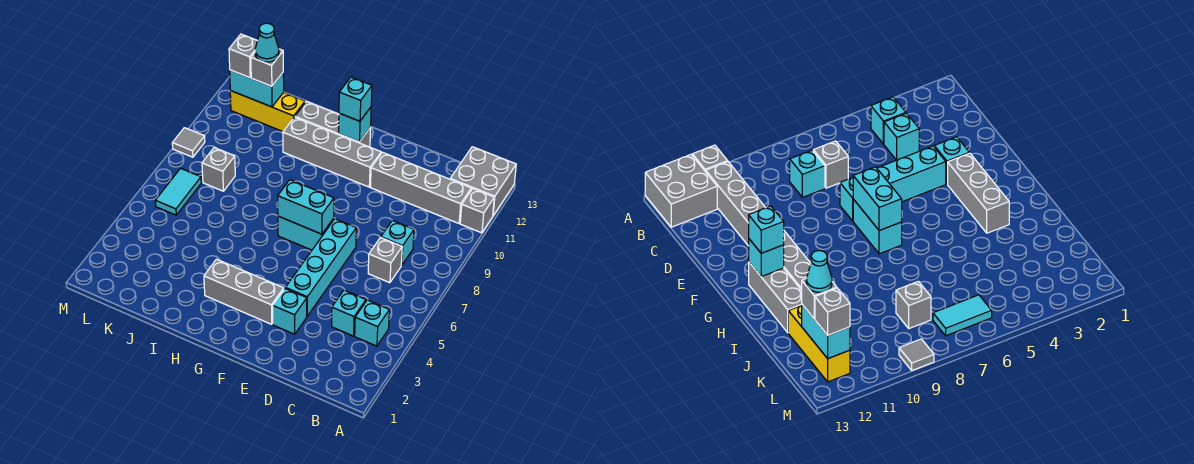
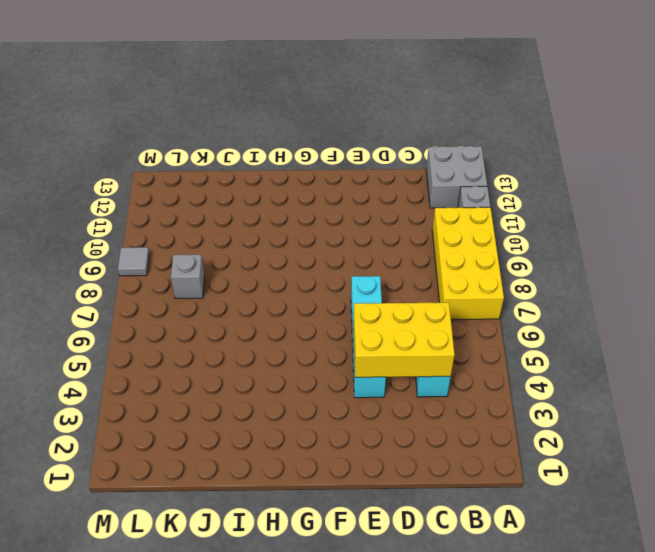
yellow brick A7:B10 level 1 -> none
yellow brick C4:E5 level 2 -> none
none -> cyan brick B4 level 1
none -> grey brick B11:E11 level 1
none -> grey brick C7 level 1

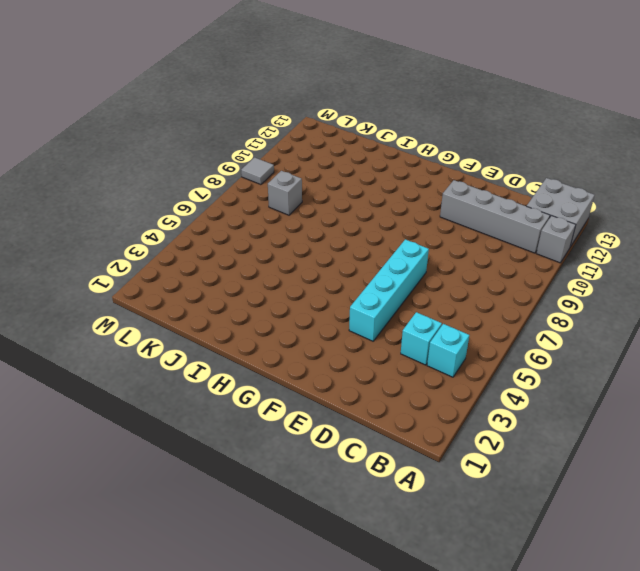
none -> grey brick C7 level 1
none -> cyan brick C8 level 1
none -> cyan brick E3 level 1

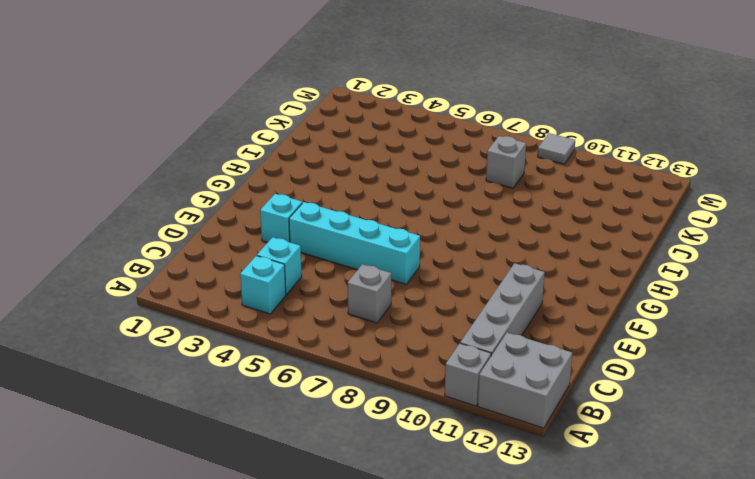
none -> cyan brick C8 level 1
none -> grey brick F3:H3 level 1
none -> cyan brick F7:G7 level 1

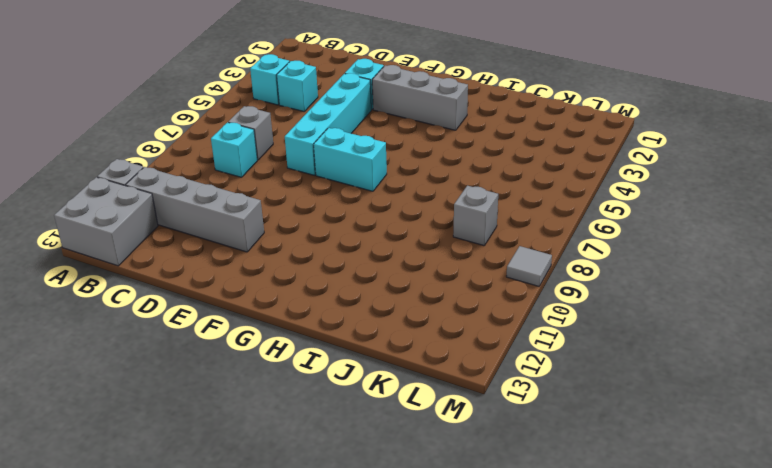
none -> grey brick F11:I11 level 1
none -> grey brick G12:I12 level 1
none -> yellow brick J12:L12 level 1

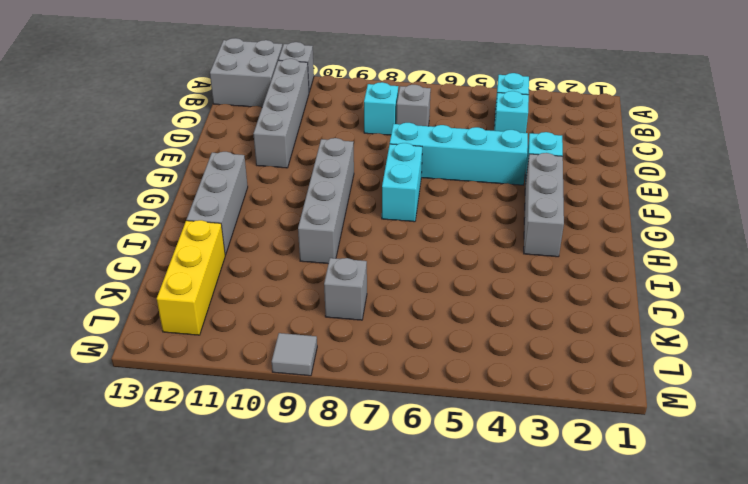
grey brick F9:I9 level 1 -> grey brick F11:I11 level 1
none -> cyan tile L6:L7 level 1
none -> cyan brick F7:G7 level 2
none -> cyan brick G12 level 2

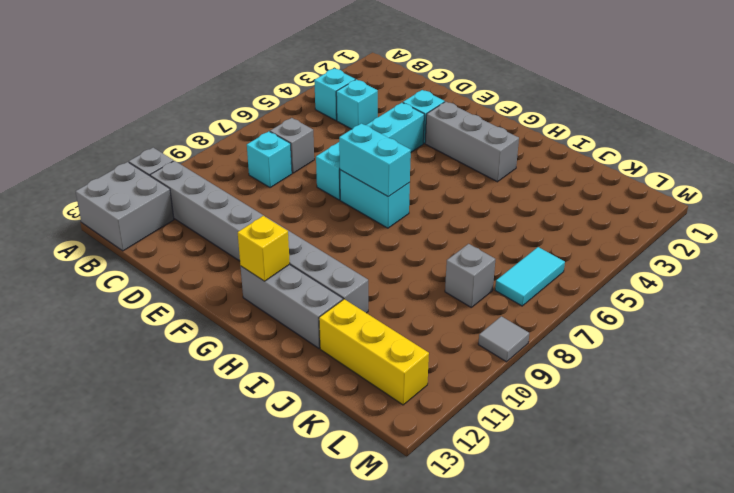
yellow brick G12 level 2 -> cyan brick G12 level 2
none -> cyan brick K12:L12 level 2
none -> cyan brick G12 level 3
none -> grey brick K12 level 3

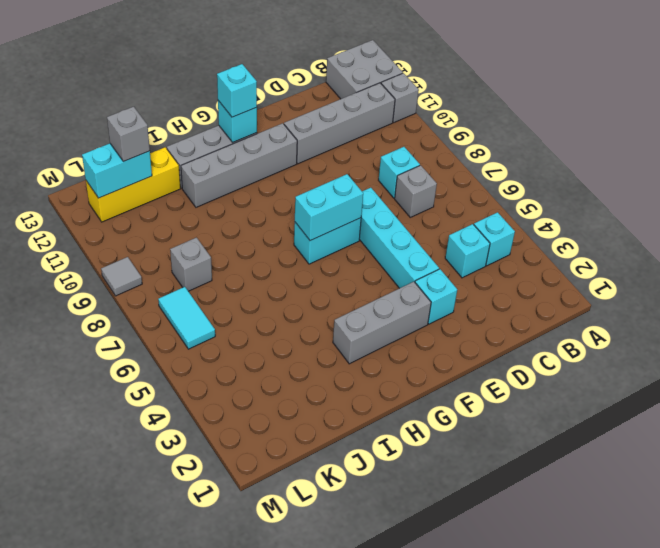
none -> grey brick L12 level 3
none -> cyan cone K12 level 4

